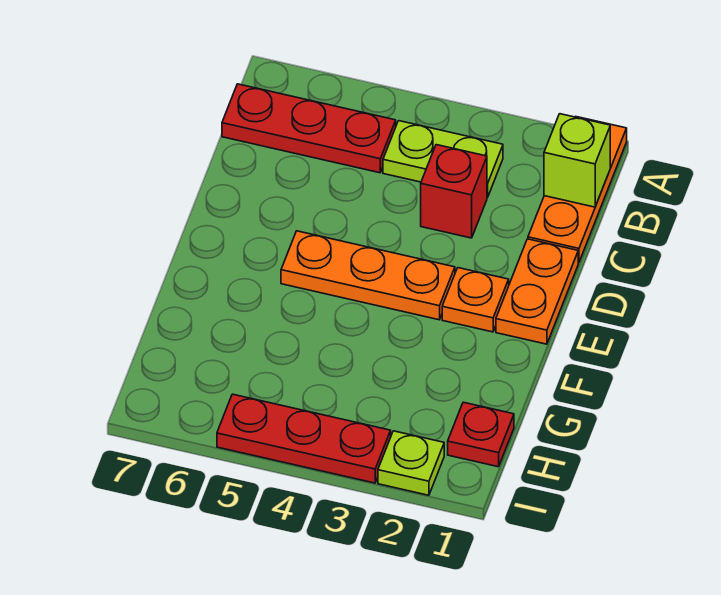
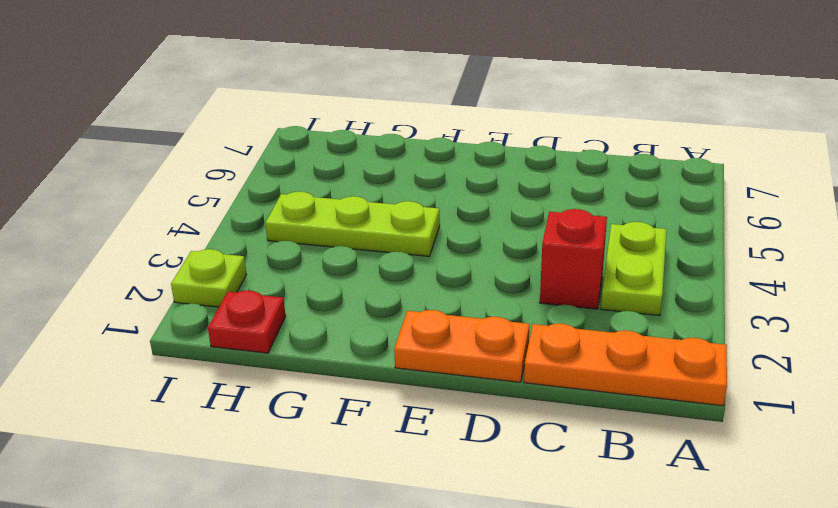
lime plate F4:H4 level 1 -> none
none -> red plate B5:B7 level 1
none -> orange plate E2 level 1

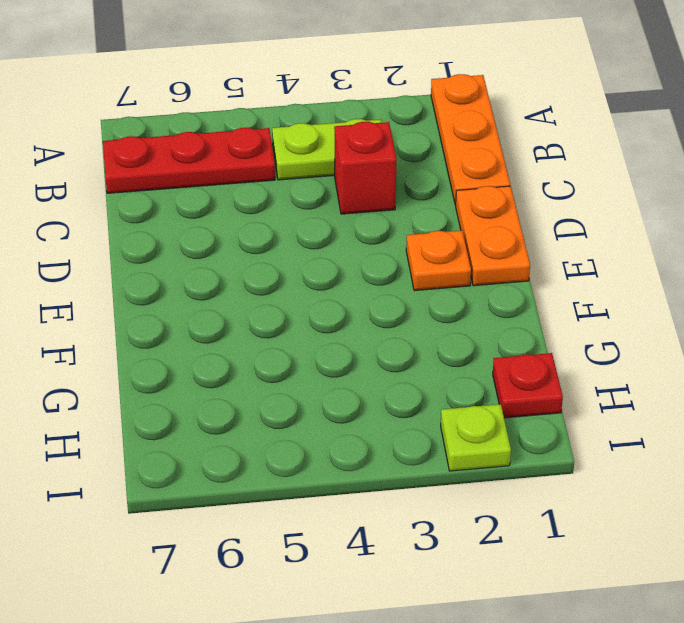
none -> orange plate E3:E5 level 1
none -> red plate I3:I5 level 1

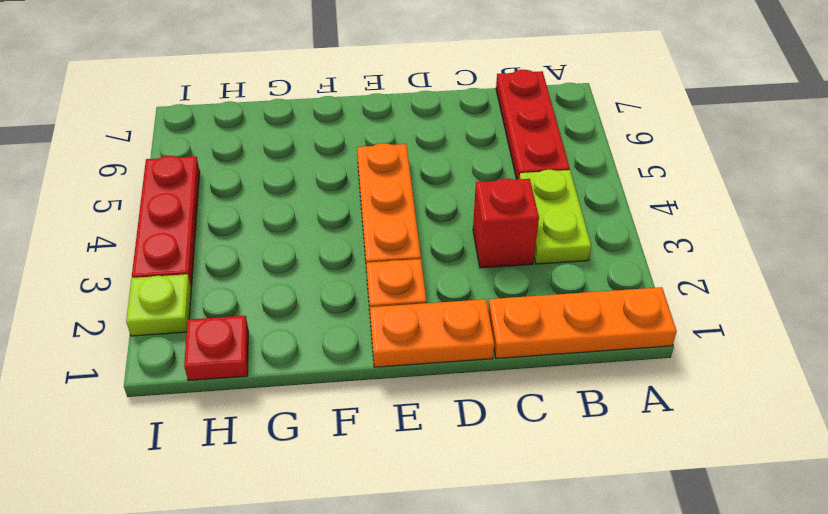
none -> lime brick B1 level 2

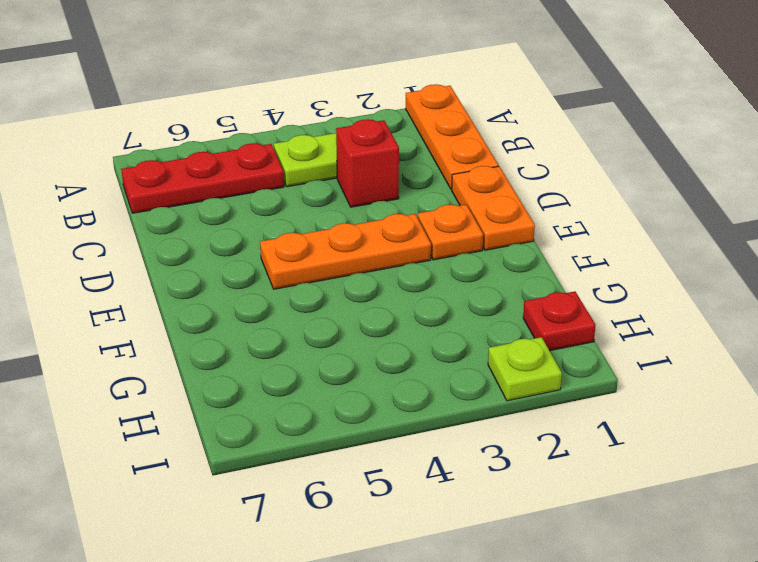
none -> red plate I3:I5 level 1
none -> lime brick B1 level 2

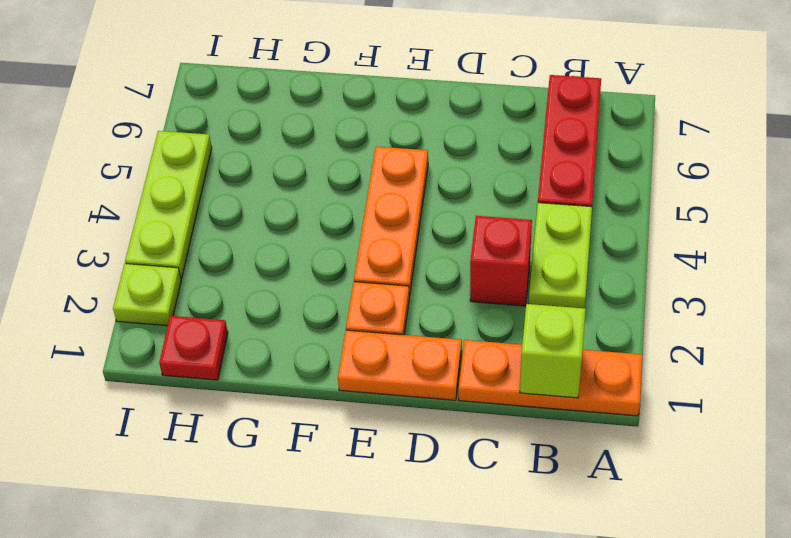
lime plate I3:I5 level 1 -> red plate I3:I5 level 1

